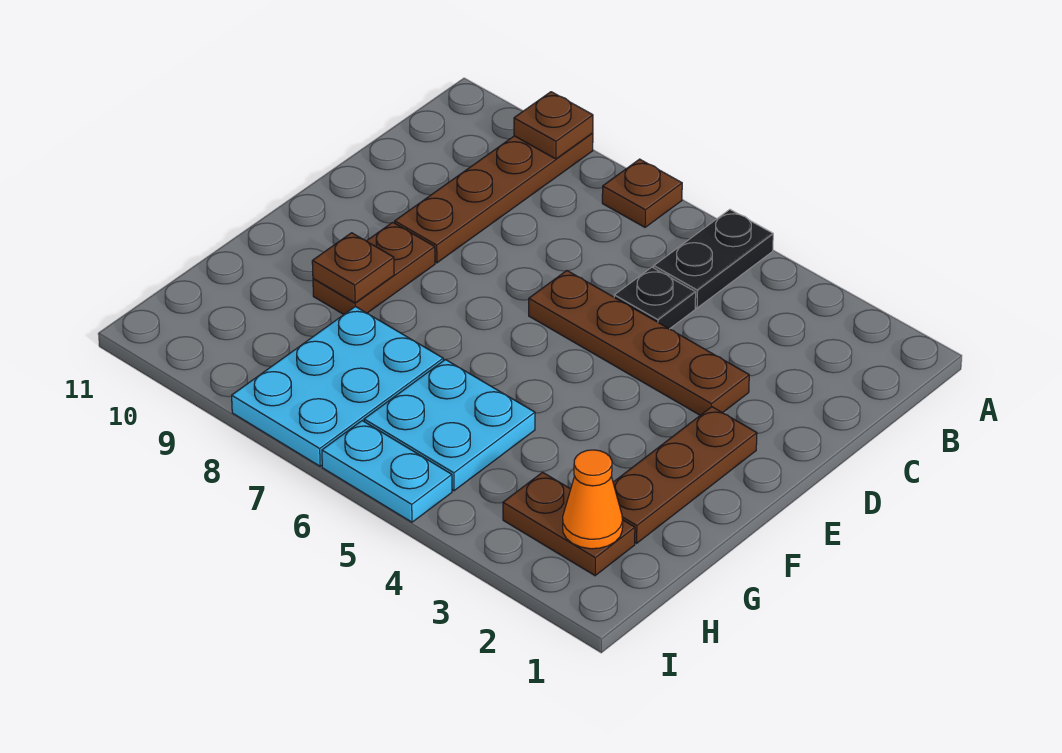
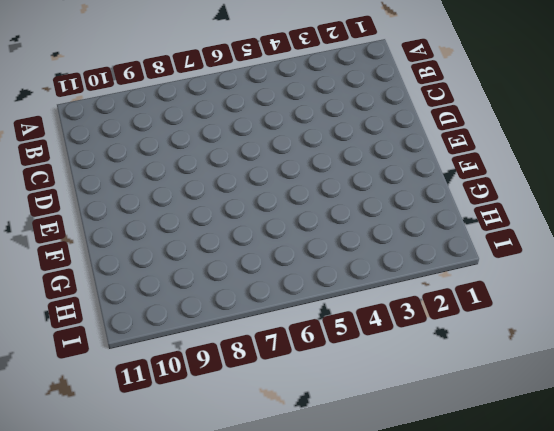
none -> black plate A5:B5 level 1
none -> brown plate A7 level 1
none -> brown plate A9:D9 level 1

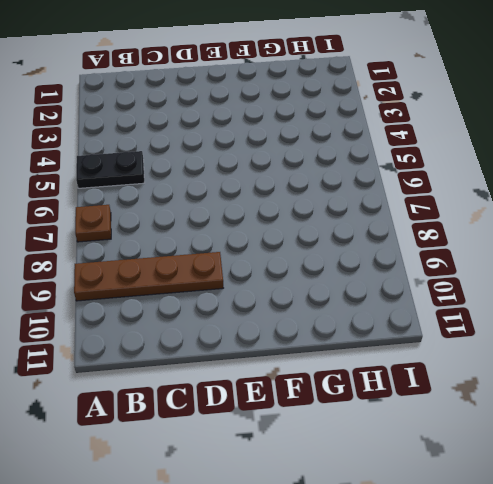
none -> black plate C5 level 1
none -> brown plate D3:D6 level 1
none -> brown plate E2:G2 level 1

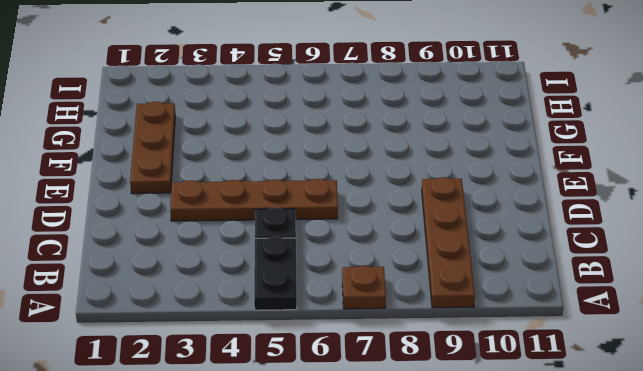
none -> brown plate E9:F9 level 1
none -> cyan plate G5:H6 level 1
none -> cyan plate G7:I8 level 1

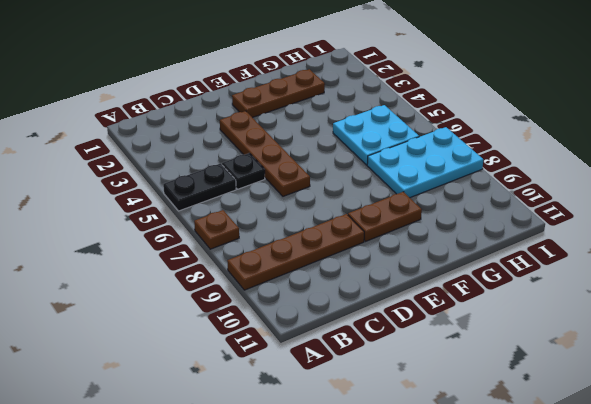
none -> brown plate H2:H3 level 1
none -> cyan plate I5:I6 level 1
none -> brown plate A9 level 2

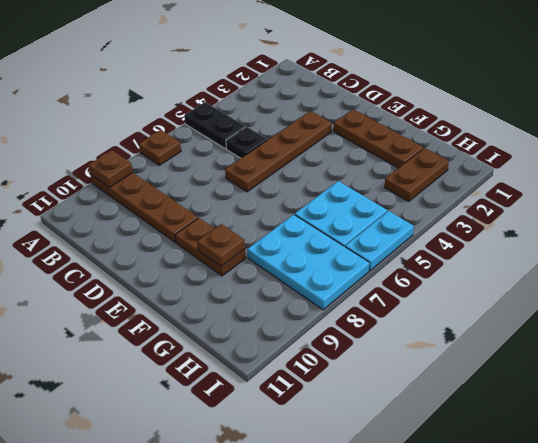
none -> orange cone H2 level 2

